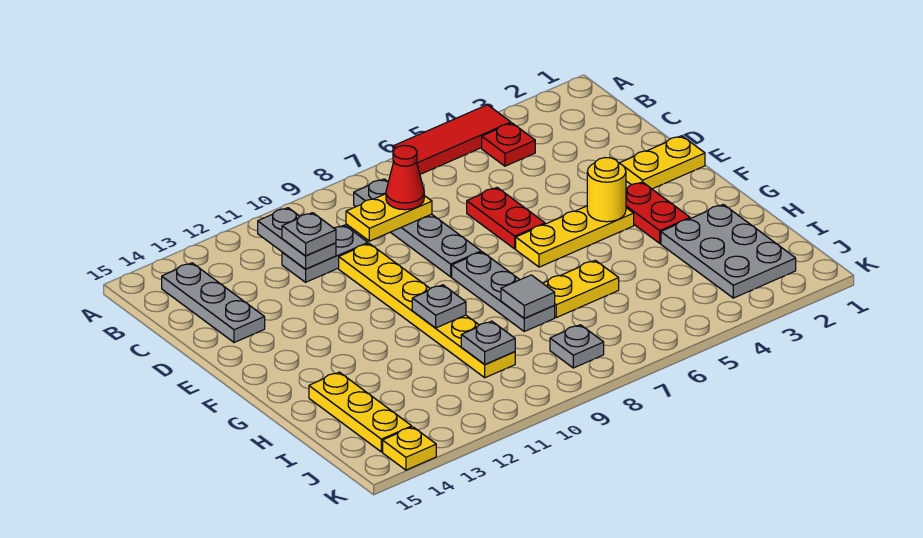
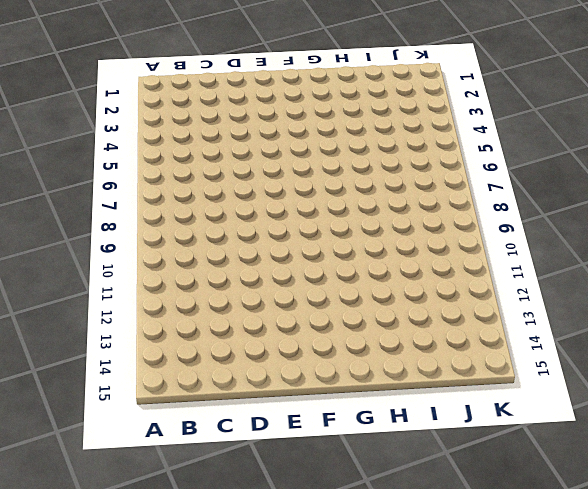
none -> red tile A4:A6 level 1
none -> red plate B4 level 1
none -> grey plate B8:E8 level 1

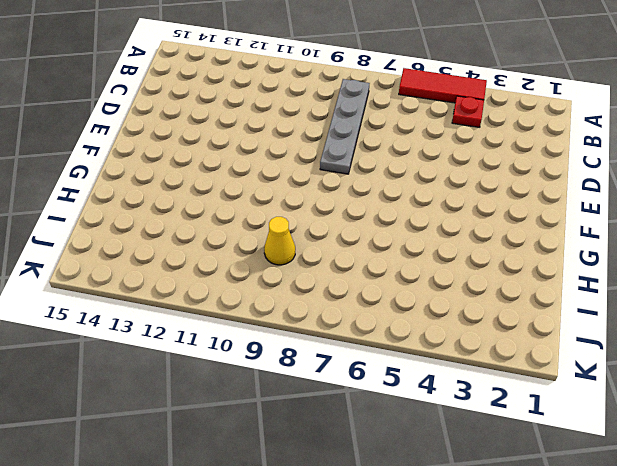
yellow cone I9 level 1 -> none
none -> grey plate B14:D14 level 1
none -> grey plate C10:C11 level 1
none -> red plate D6:E6 level 1

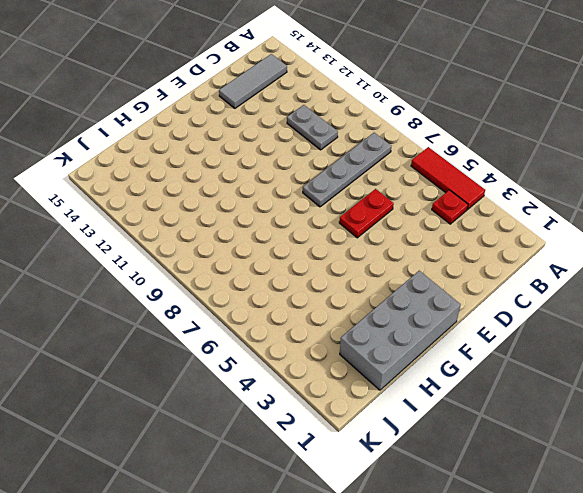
grey tile B14:D14 level 1 -> grey plate B14:D14 level 1
grey brick F1:I2 level 1 -> grey plate H2:J3 level 1
none -> yellow plate D10:I10 level 1
none -> yellow plate E1:E2 level 1
none -> red plate F3:G3 level 1

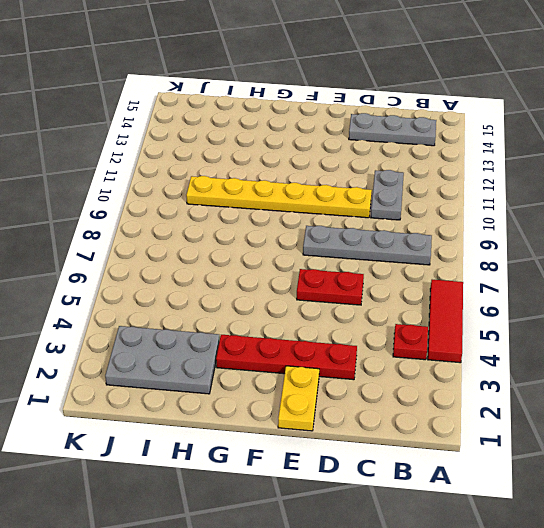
red plate D3:G3 level 1 -> red plate F3:G3 level 1
none -> yellow plate F4:F6 level 1
none -> grey plate F8:H8 level 1
none -> yellow plate H6:H7 level 1

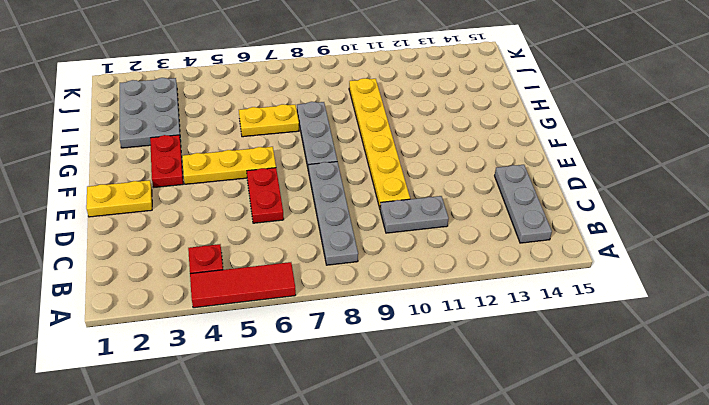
none -> yellow plate H14:J14 level 1
none -> grey plate J8 level 1
none -> yellow plate K14 level 1

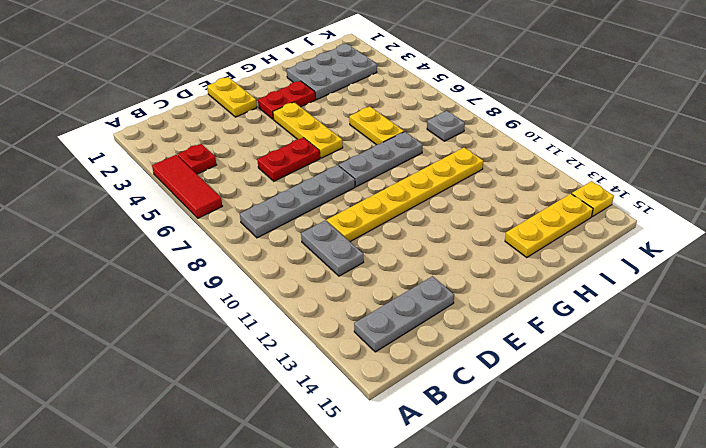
none -> grey plate B11:C11 level 2
none -> yellow plate C8:C9 level 2
none -> yellow round brick F4 level 2

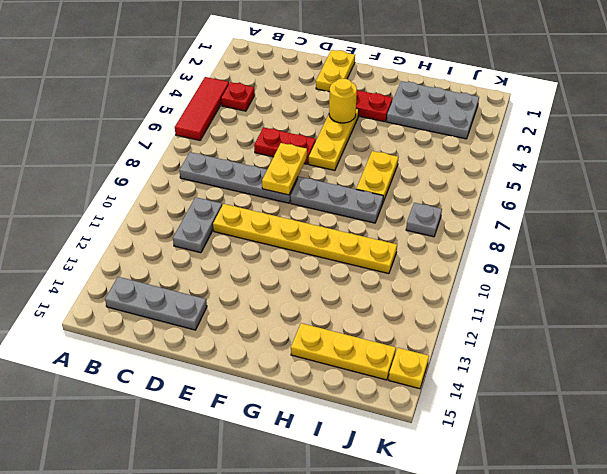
yellow plate E7:E8 level 2 -> yellow plate C8:C9 level 2
none -> grey plate B11:C11 level 2
none -> grey plate G10 level 2
none -> grey tile H8 level 2

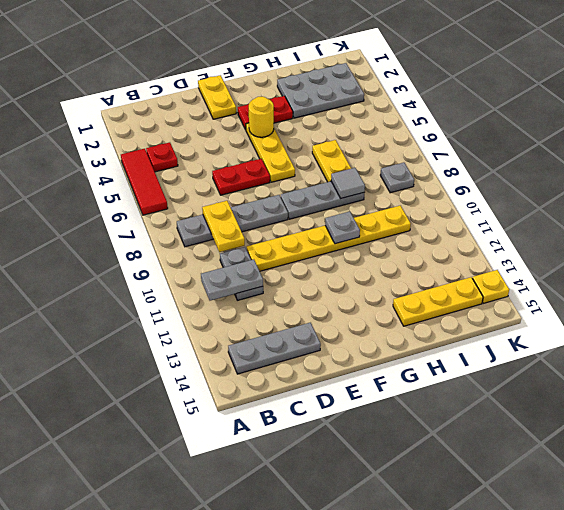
none -> grey plate I10 level 2
none -> red cone C8 level 3
none -> grey plate C11 level 3

